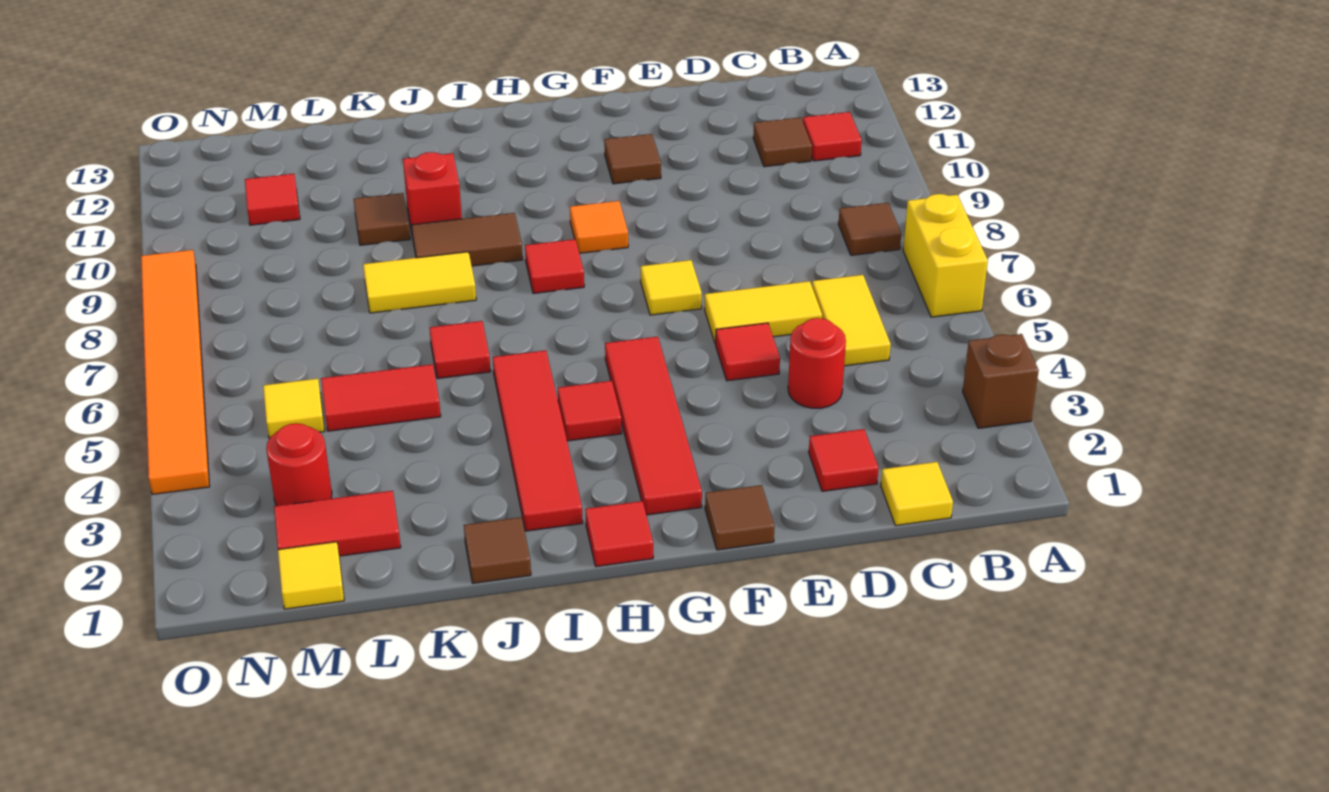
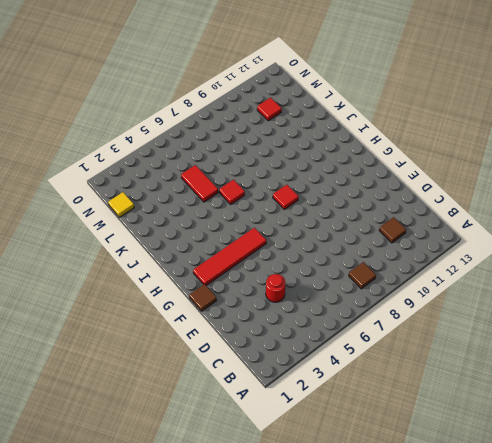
none -> brown brick A3 level 1
none -> yellow brick A6:A7 level 1
none -> red tile B11 level 1
none -> yellow tile C1 level 1

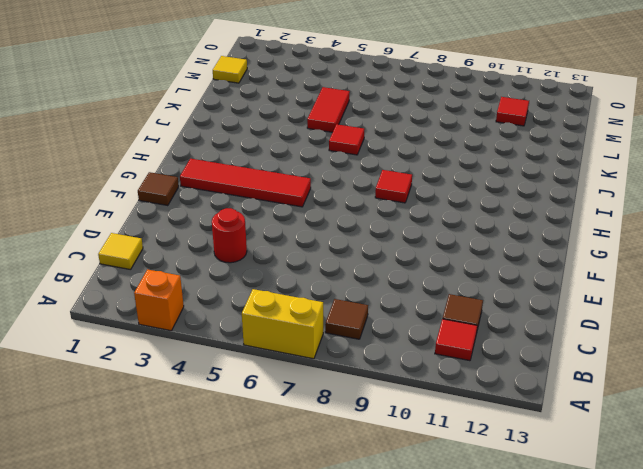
orange brick A3 level 1 -> brown brick A3 level 1
none -> yellow tile C5:C6 level 1
none -> red tile D2 level 1
none -> yellow tile D6:E6 level 1
none -> red tile E5 level 1

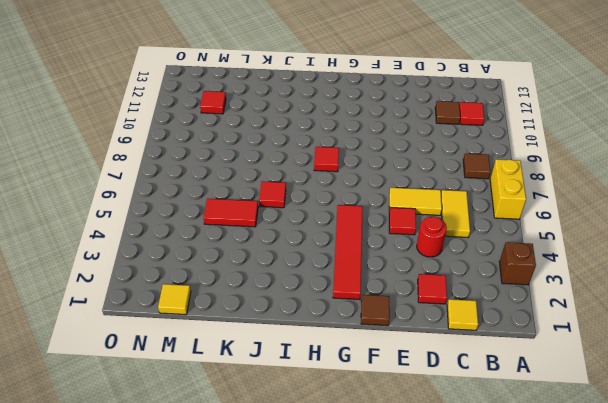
none -> yellow tile F7 level 1
none -> brown tile F11 level 1
none -> orange tile G9 level 1
none -> red tile H1 level 1

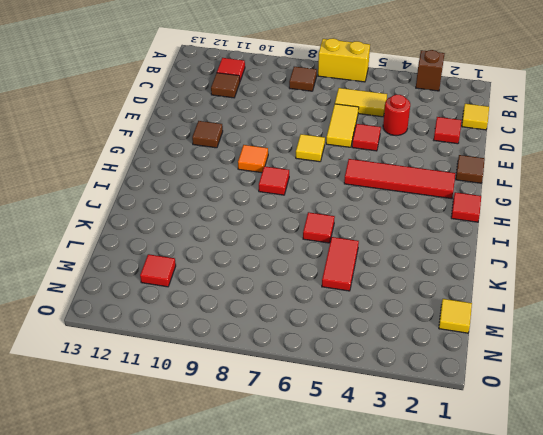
none -> red tile H4 level 1
none -> red tile I2:I5 level 1
none -> brown tile I9:J9 level 1
none -> brown tile J1 level 1

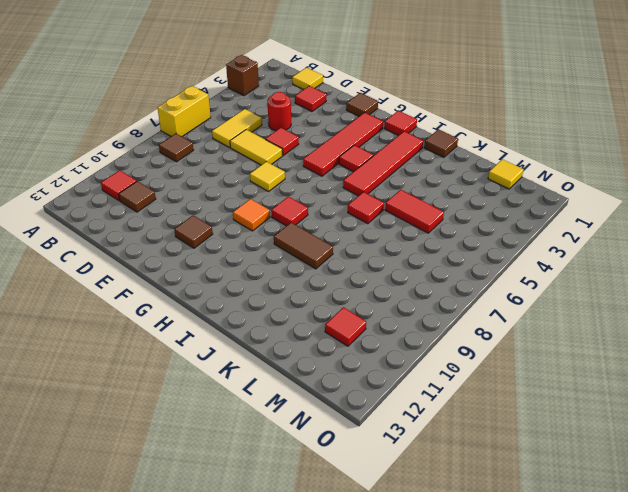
none -> yellow tile J8:K8 level 1
none -> red brick J10 level 1
none -> brown tile K10 level 1
none -> red tile L2:M2 level 1

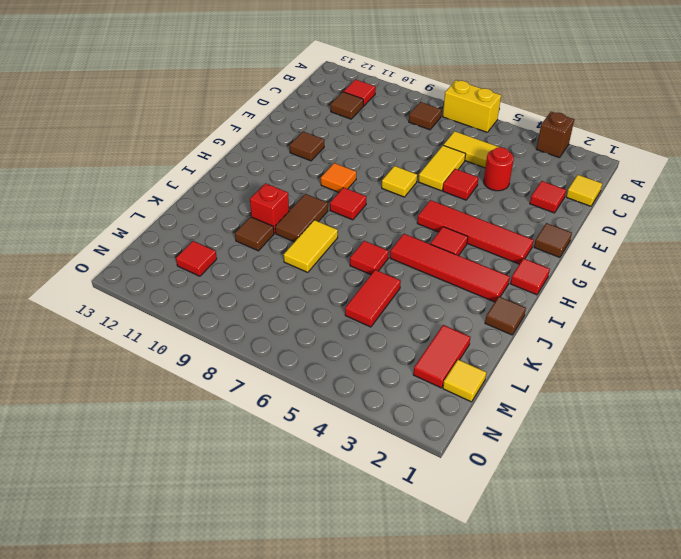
none -> red round brick M3 level 1
none -> yellow tile M5 level 1
none -> orange tile O4:O9 level 1

